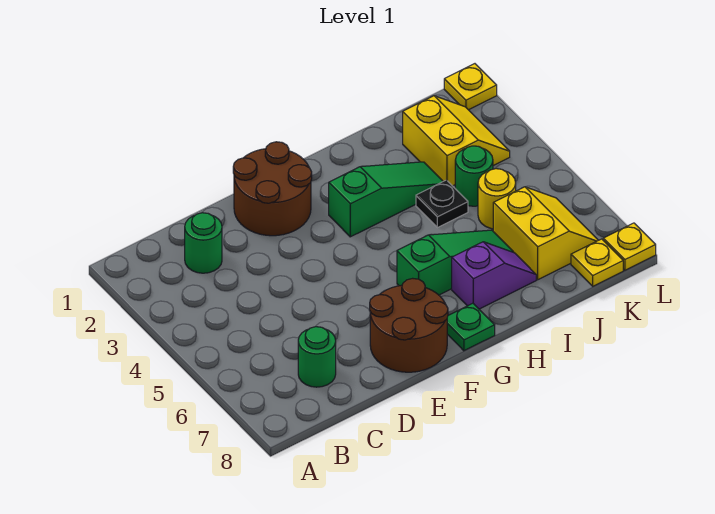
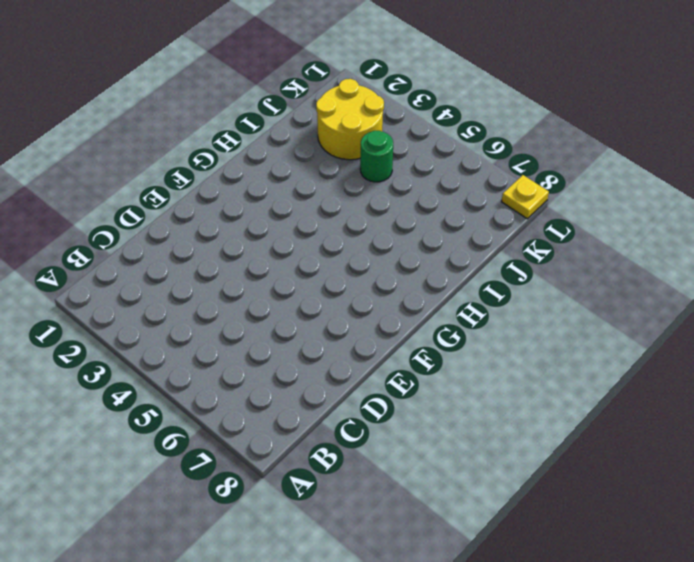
yellow round brick J2:K3 level 1 -> yellow slope J2:K3 level 1 top J
none -> green round brick C2 level 1
none -> green round brick C7 level 1
none -> brown round brick E1:F2 level 1

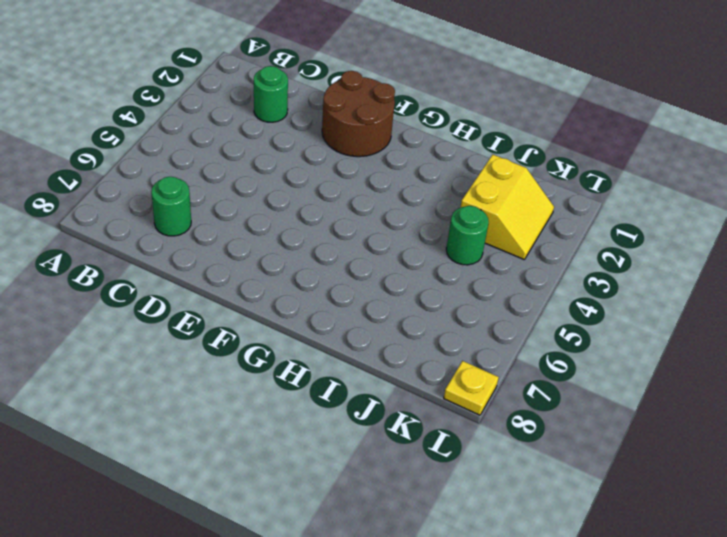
none -> brown round brick E7:F8 level 1
none -> green slope G3:I3 level 1 top G
none -> green slope G6:I6 level 1 top G

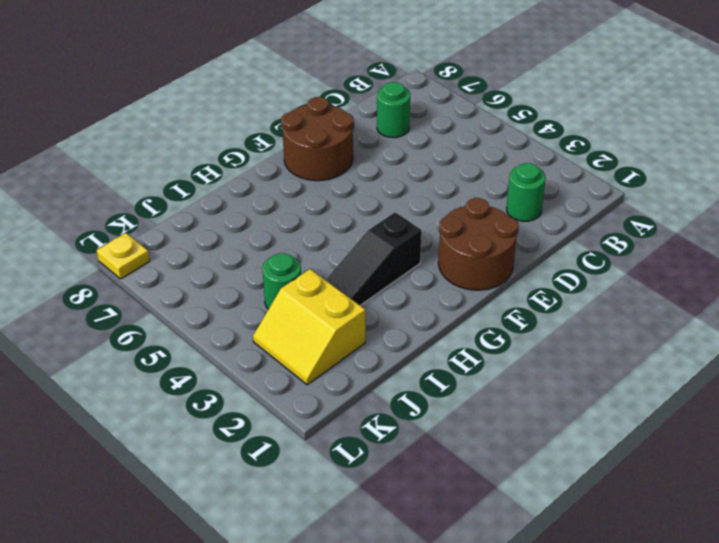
black slope G3:I3 level 1 top G -> green slope G3:I3 level 1 top G
none -> green slope G6:I6 level 1 top G
none -> green plate G8 level 1
none -> purple slope H7:I7 level 1 top H

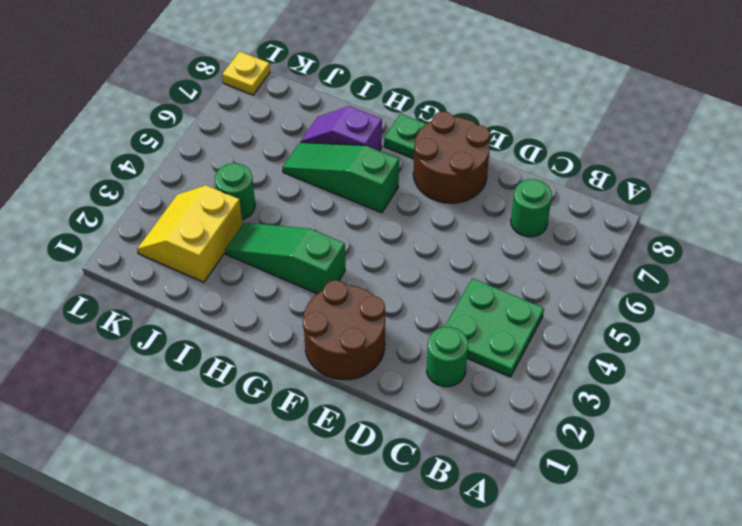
green plate B3:C4 level 1 -> none
none -> black plate I4 level 1
none -> yellow round brick J5 level 1
none -> yellow slope J6:K7 level 1 top J

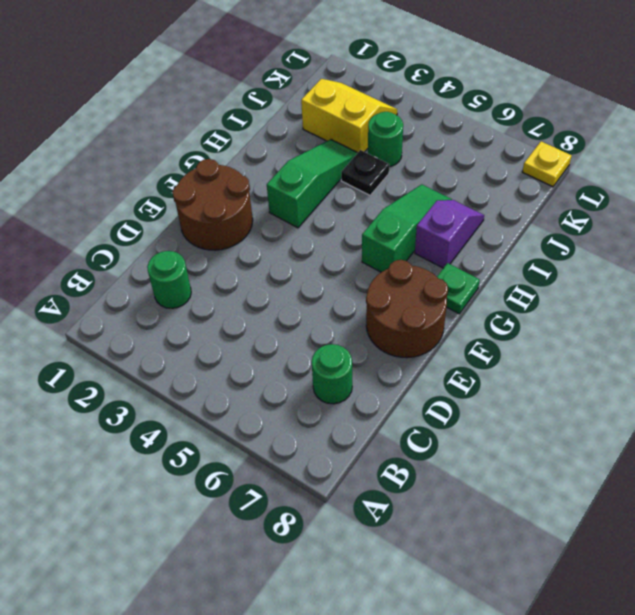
none -> yellow round brick J5 level 1
none -> yellow slope J6:K7 level 1 top J
none -> yellow plate K8 level 1

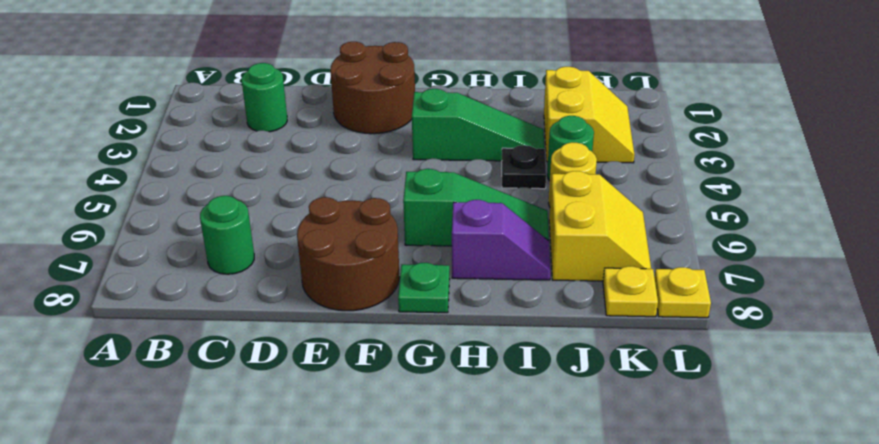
none -> yellow plate L1 level 1

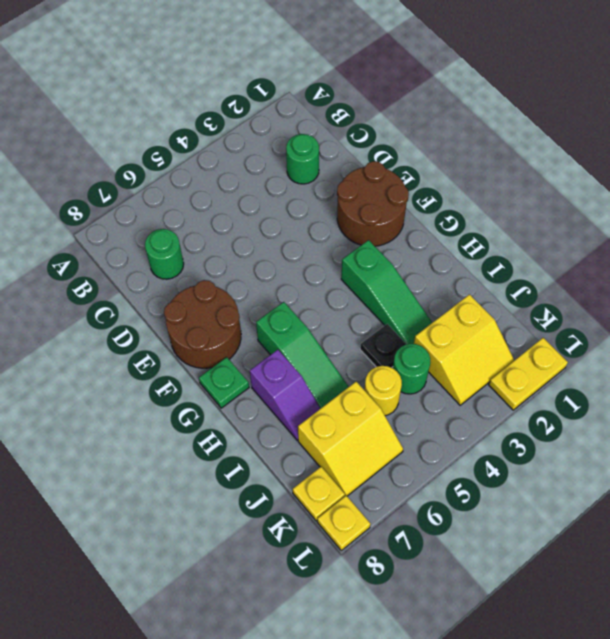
yellow plate L1:L2 level 1 -> yellow plate L1 level 1

